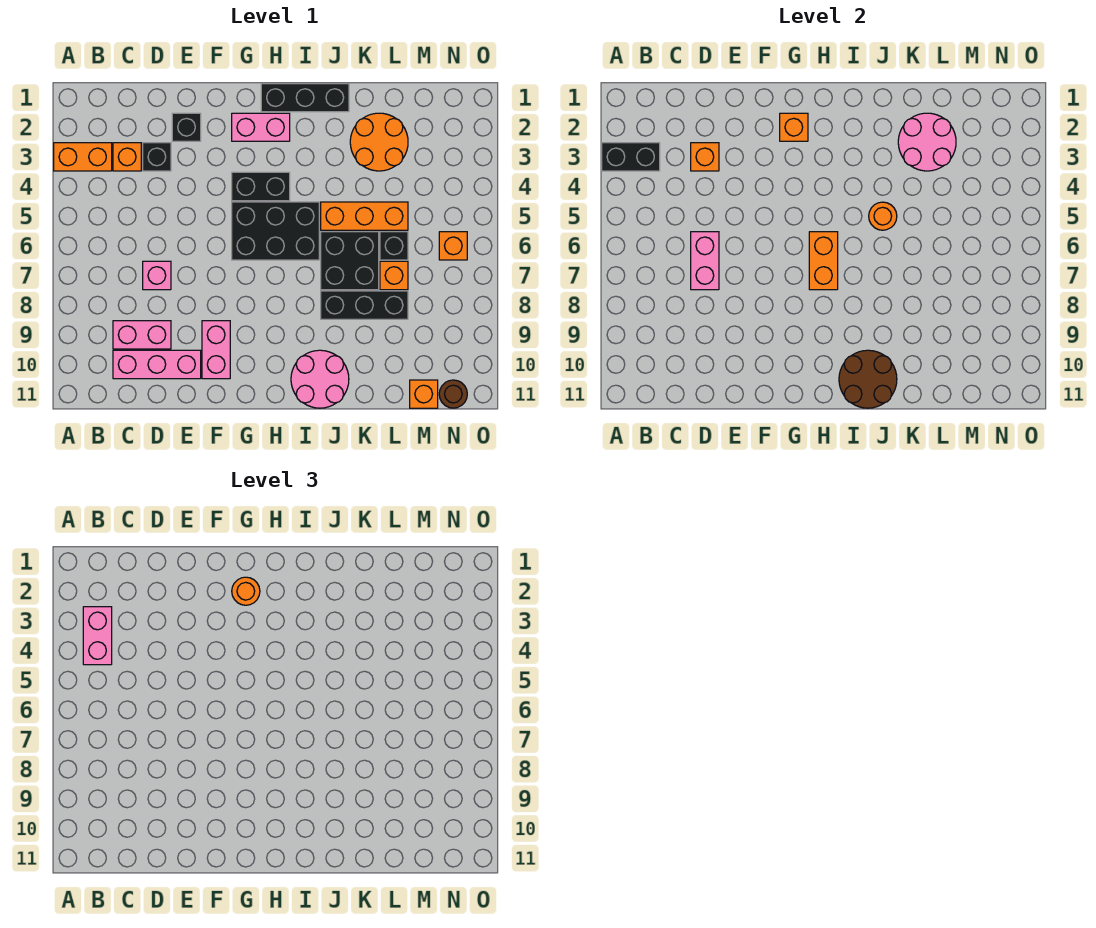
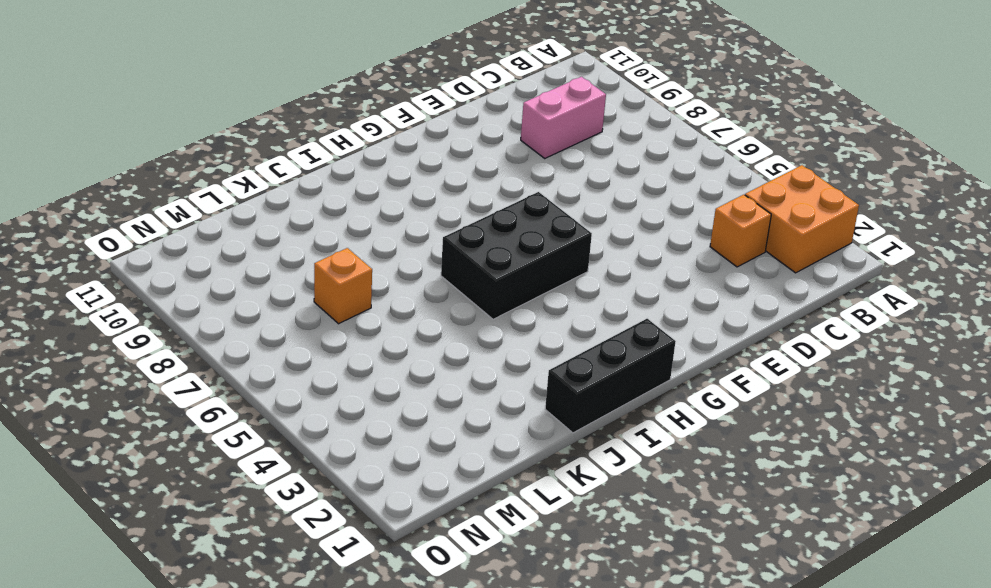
orange brick A2:B3 level 1 -> orange brick A3:B3 level 1
none -> pink brick C10:E10 level 1
none -> black brick D3 level 1
none -> pink brick D7 level 1
none -> black brick E2 level 1

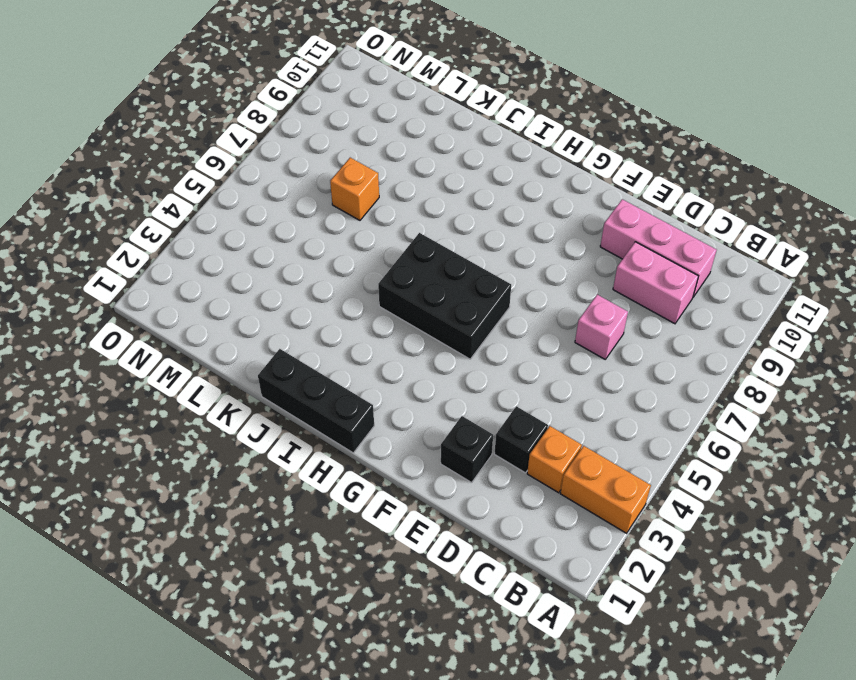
none -> pink brick F9:F10 level 1
none -> pink brick G2:H2 level 1
none -> black brick G4:H4 level 1
none -> pink round brick I10:J11 level 1

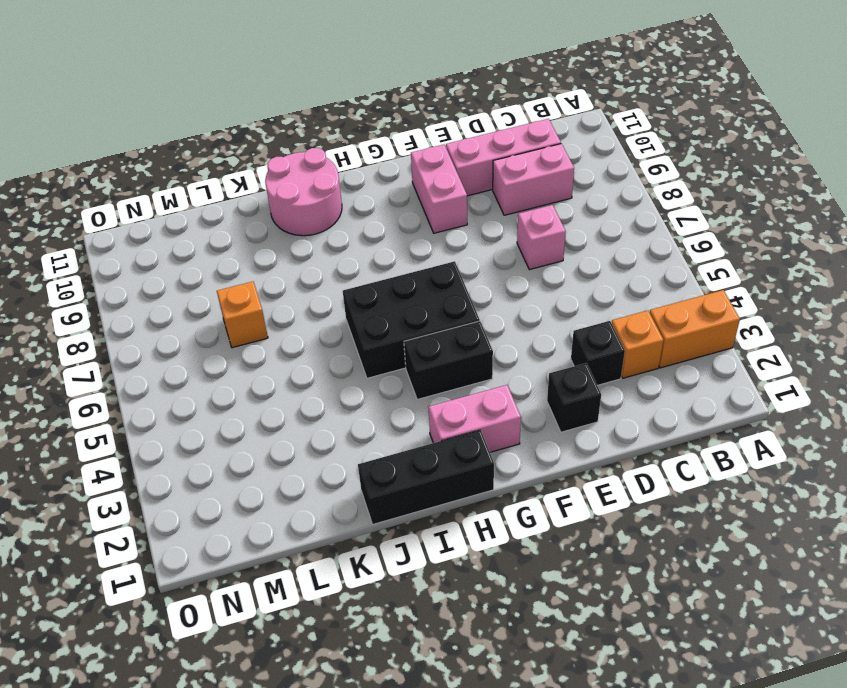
none -> orange brick J5:L5 level 1
none -> black brick J6:K7 level 1
none -> black brick J8:L8 level 1
none -> orange round brick K2:L3 level 1

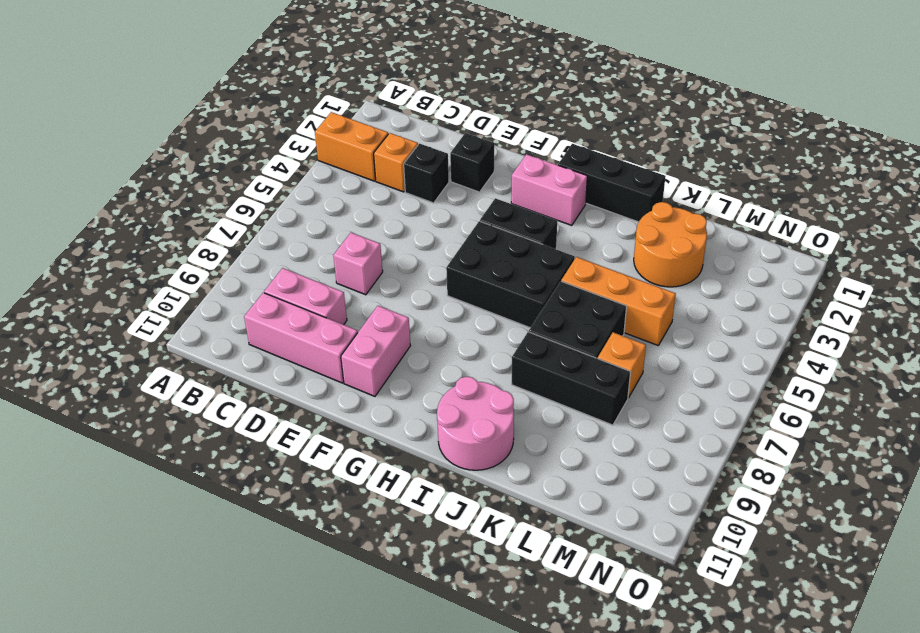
none -> black brick L6 level 1
none -> orange brick M11 level 1
none -> orange brick N6 level 1
none -> brown round brick N11 level 1

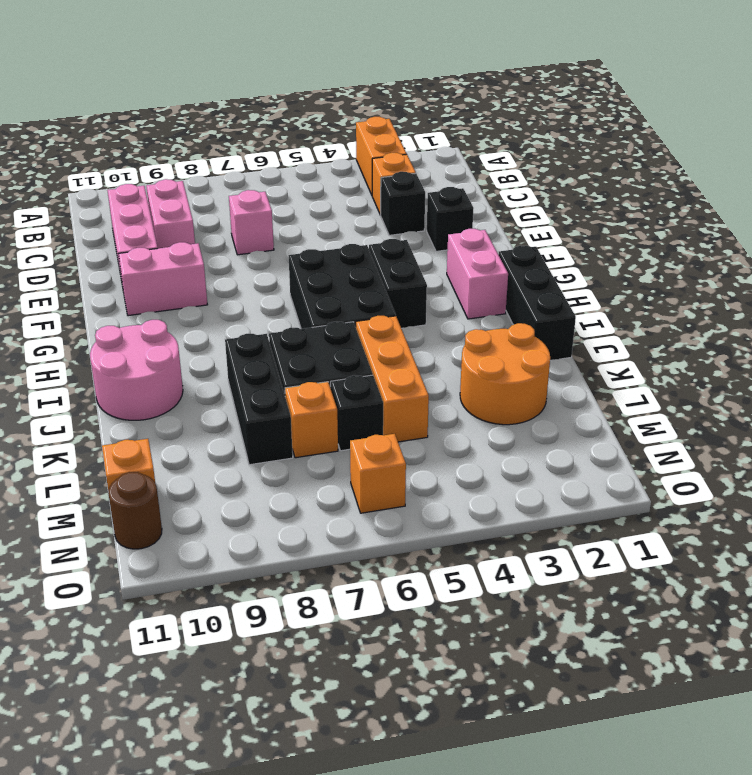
none -> black brick A3:B3 level 2
none -> orange brick D3 level 2
none -> pink brick D6:D7 level 2
none -> orange brick G2 level 2

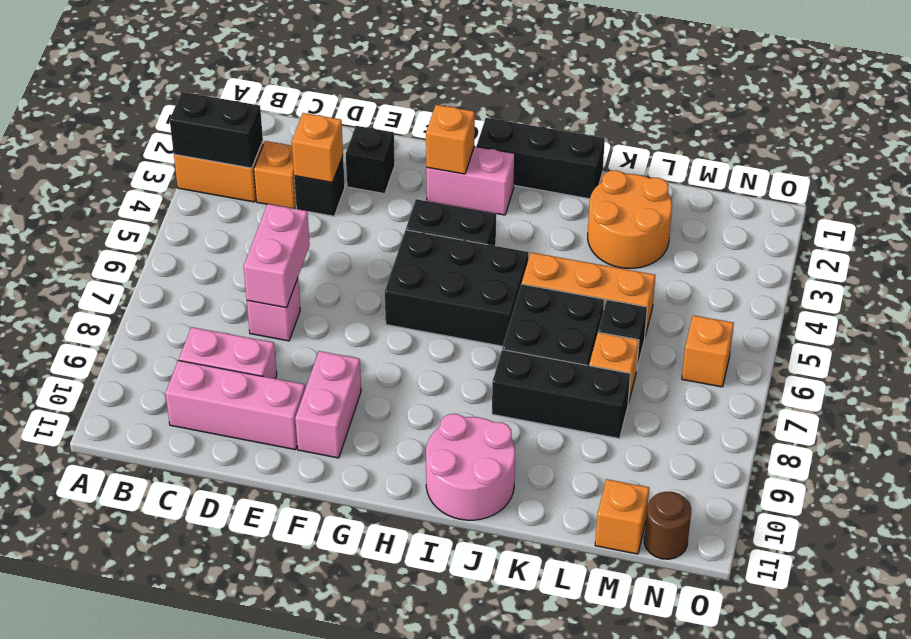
none -> orange brick H6:H7 level 2
none -> brown round brick I10:J11 level 2
none -> orange round brick J5 level 2
none -> pink round brick K2:L3 level 2

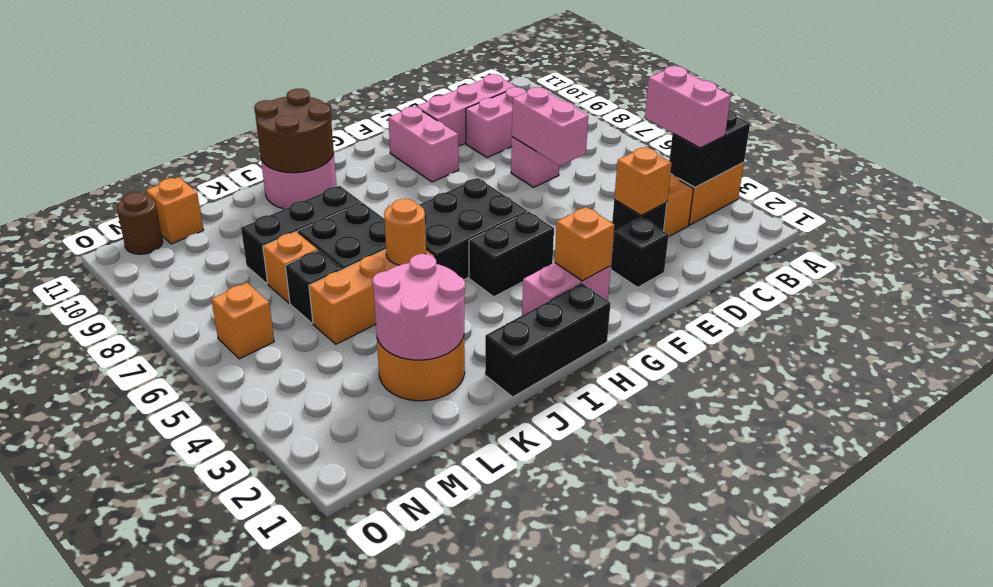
none -> orange brick H6:H7 level 2
none -> orange round brick G2 level 3

